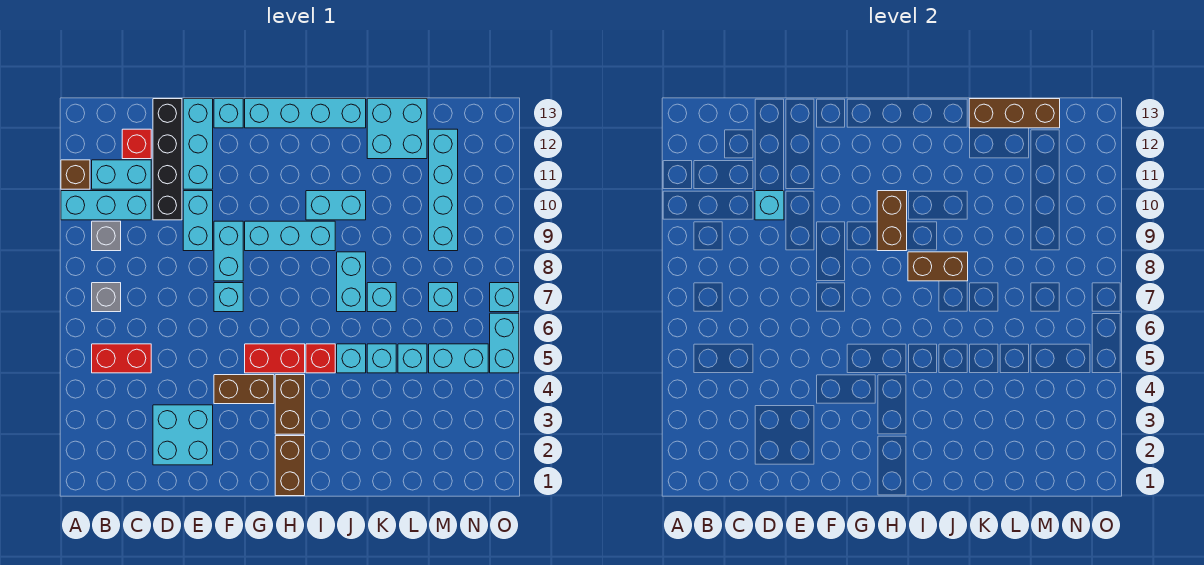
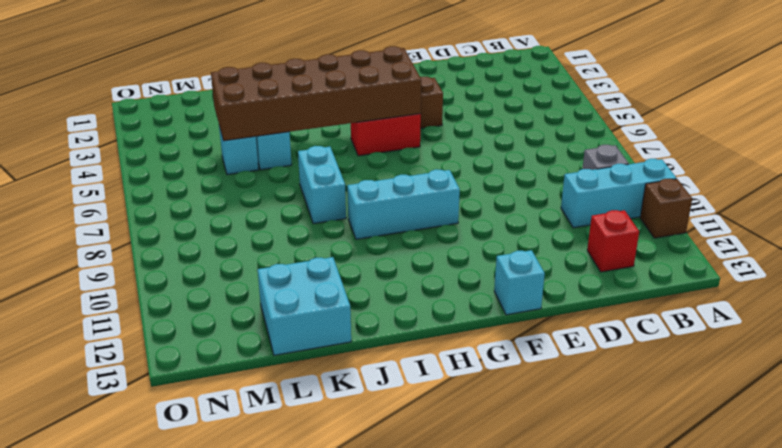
brown brick G4:L5 level 2 -> none
none -> red brick B5:C5 level 1
none -> grey brick B7 level 1
none -> cyan brick B11:C11 level 1
none -> cyan brick D2:E3 level 1

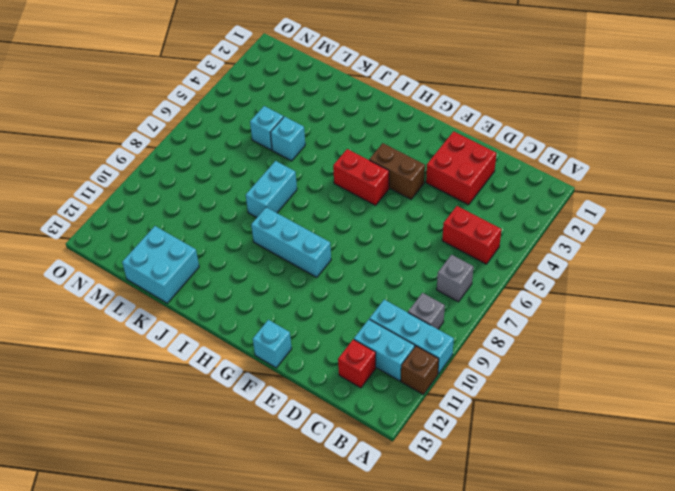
red brick D2:E3 level 1 -> cyan brick D2:E3 level 1
none -> black brick D10:D13 level 1
none -> cyan brick E9:E10 level 1
none -> cyan brick E11:E13 level 1
none -> cyan brick F7 level 1

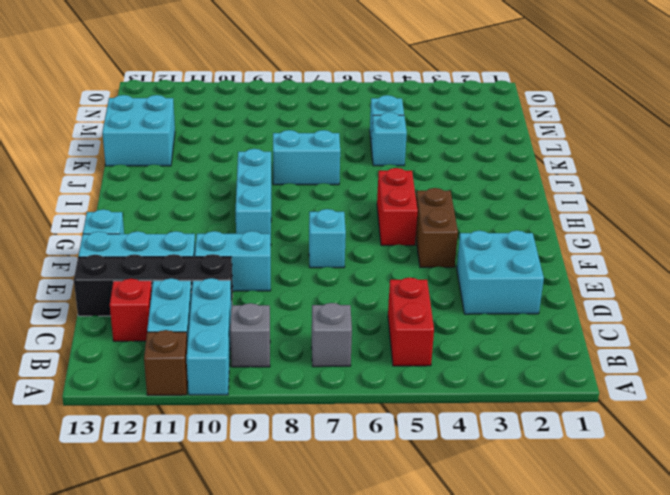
none -> cyan brick F8:F9 level 1
none -> cyan brick G13:J13 level 1
none -> brown brick H1:H2 level 1
none -> brown brick H3:H4 level 1

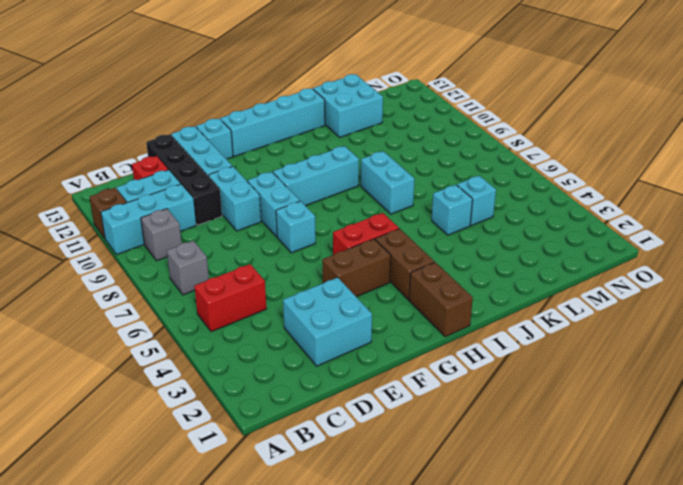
none -> red brick I5 level 1
none -> cyan brick I10:J10 level 1
none -> cyan brick J5 level 1
none -> cyan brick K7 level 1

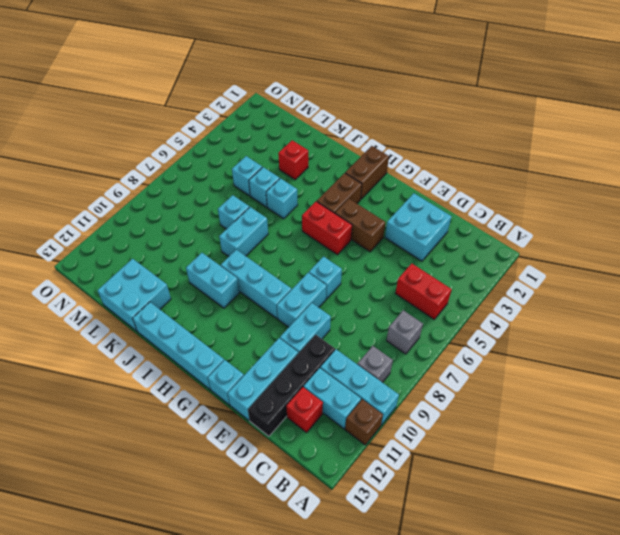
red brick K3 level 1 -> red brick I5 level 1
none -> cyan brick M5:N5 level 1
none -> cyan brick M7 level 1
none -> cyan brick M9:M12 level 1
none -> cyan brick O5:O6 level 1

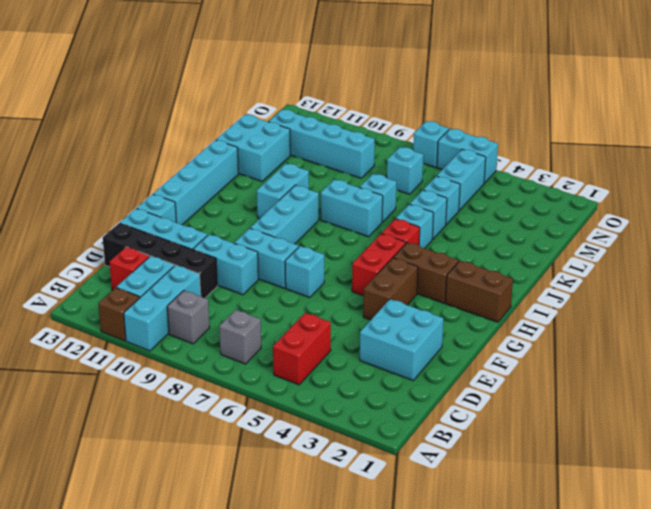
none -> cyan brick D10 level 2
none -> brown brick H9:H10 level 2
none -> brown brick I8:J8 level 2
none -> brown brick K13:M13 level 2

